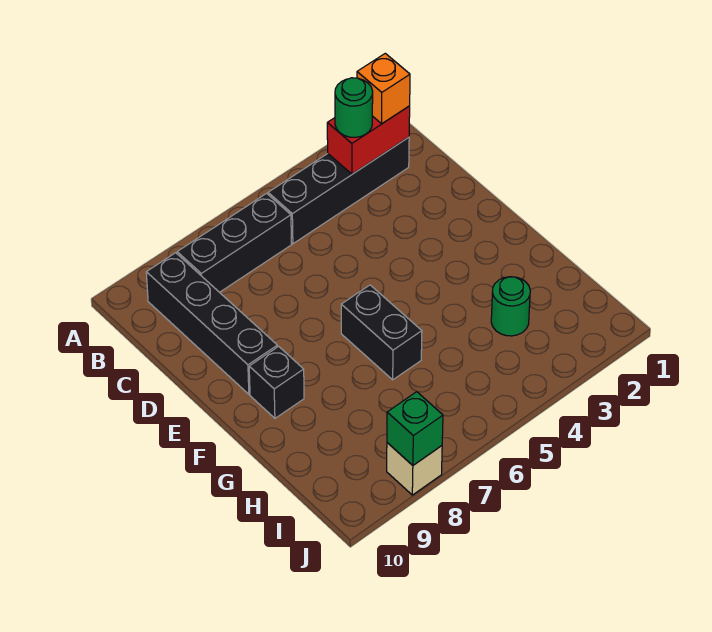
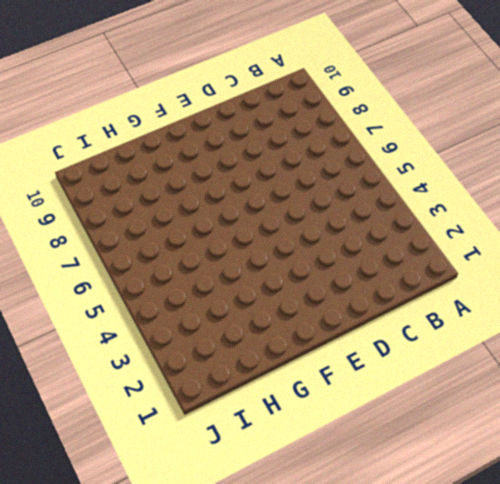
none -> black brick B2:B5 level 1
none -> black brick B6:B8 level 1

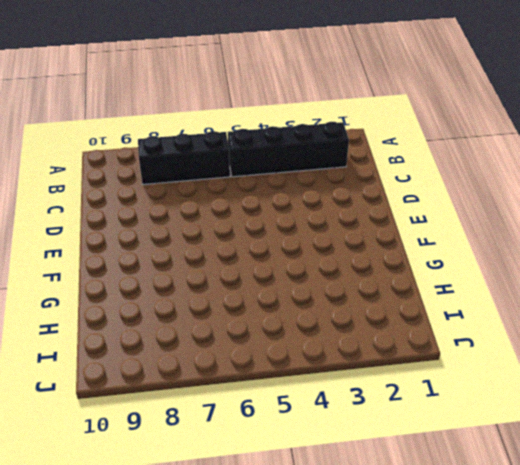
none -> black brick B9:E9 level 1
none -> black brick F6:G6 level 1

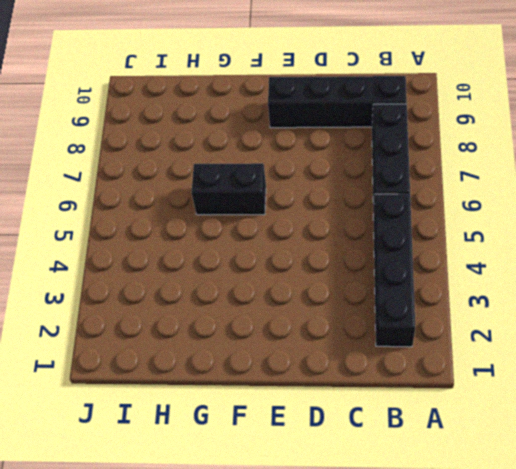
none -> black brick F9 level 1
none -> green round brick H3 level 1

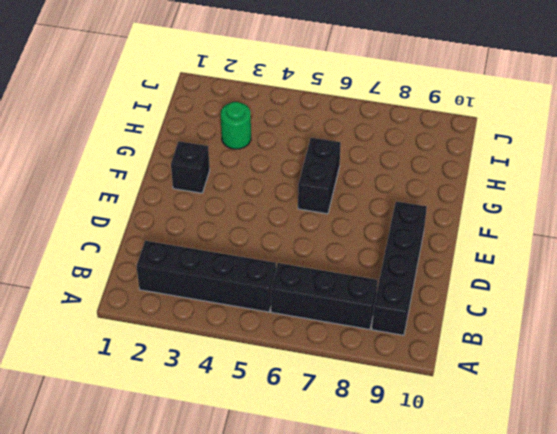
black brick F2 level 1 -> black brick F9 level 1
none -> tan brick J8 level 1
none -> red brick B2:B3 level 2

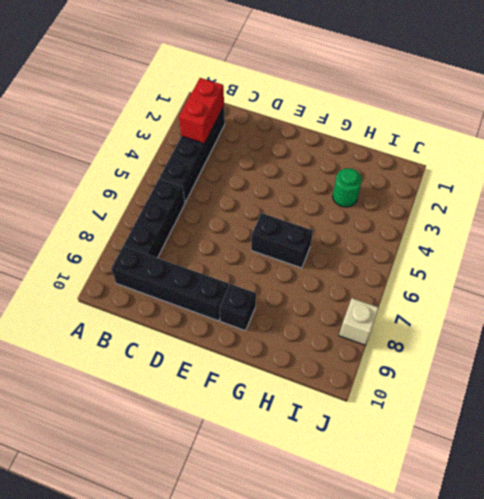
none -> green brick J8 level 2
none -> orange brick B2 level 3

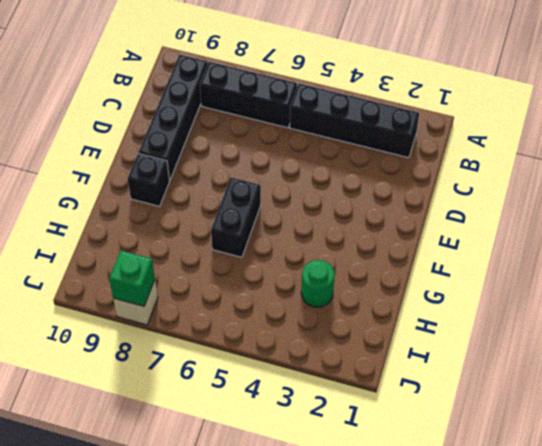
none -> red brick B2:B3 level 2
none -> orange brick B2 level 3

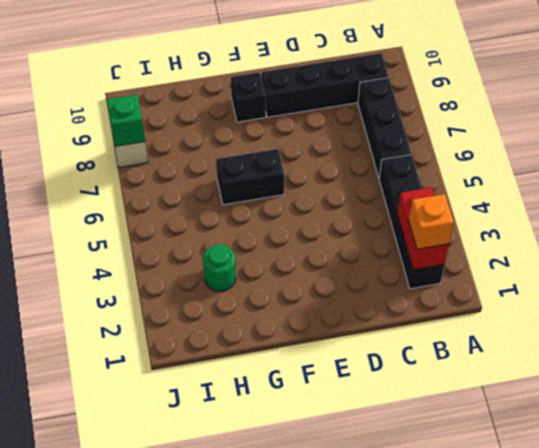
none -> green round brick B3 level 3

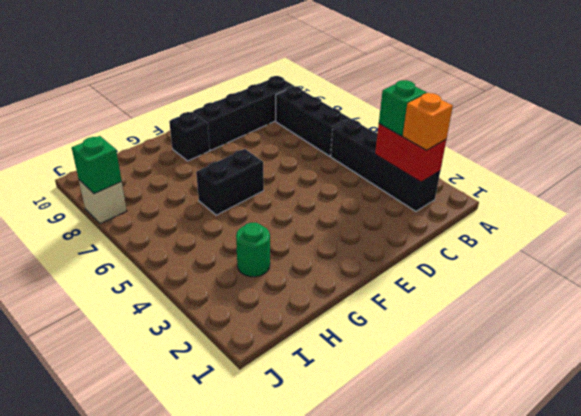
green brick B3 level 3 -> green round brick B3 level 3

